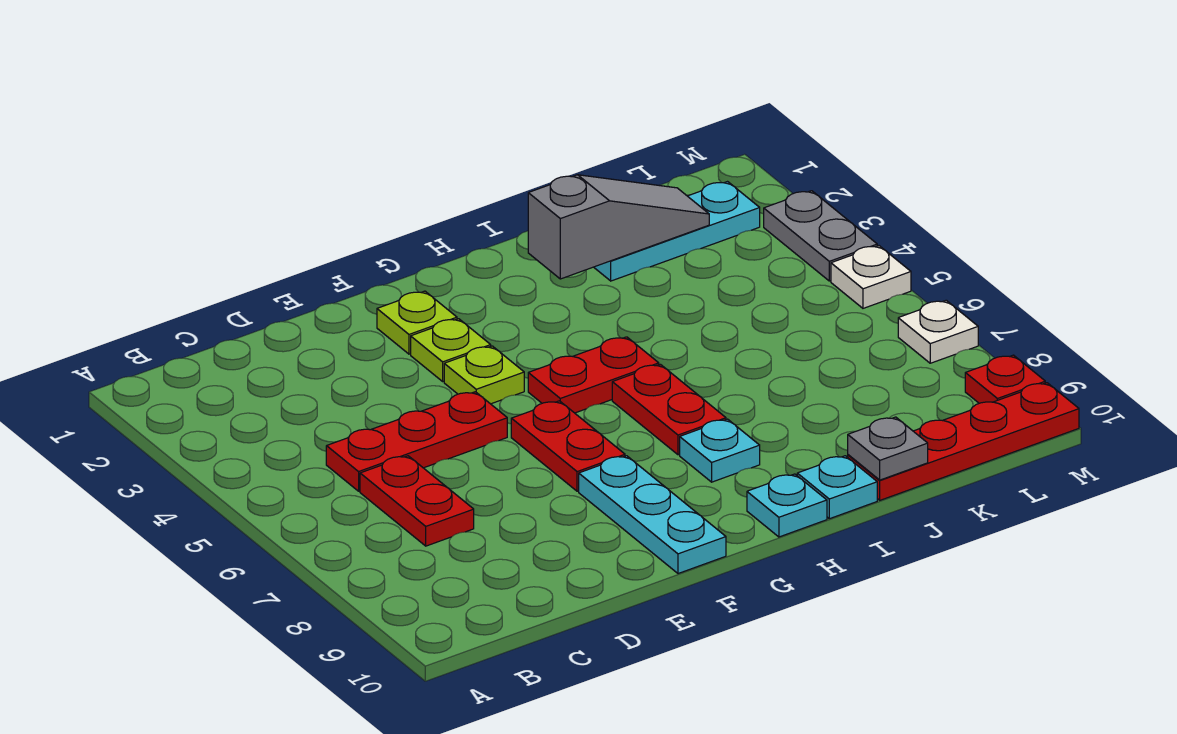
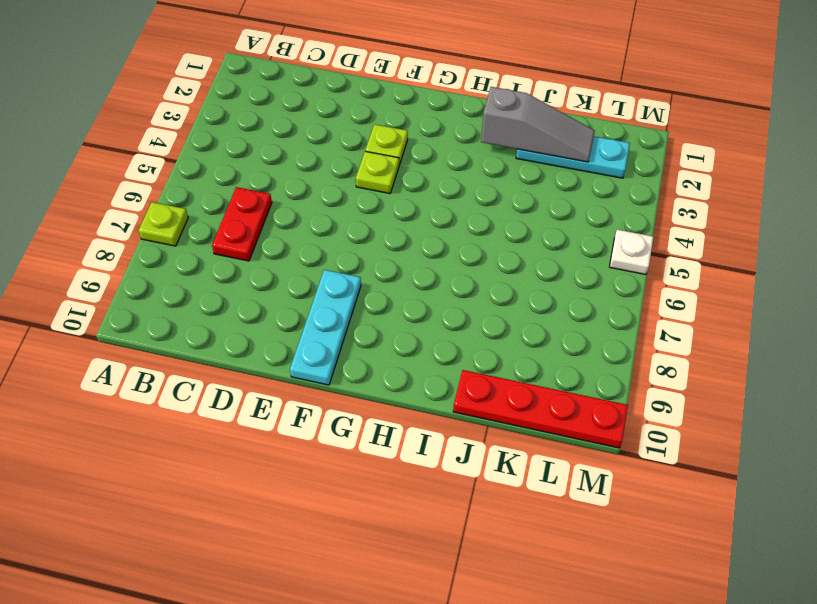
lime plate A7 level 1 -> lime plate F2 level 1
none -> red plate C5:E5 level 1
none -> red plate F6:F7 level 1
none -> red plate G5:H5 level 1

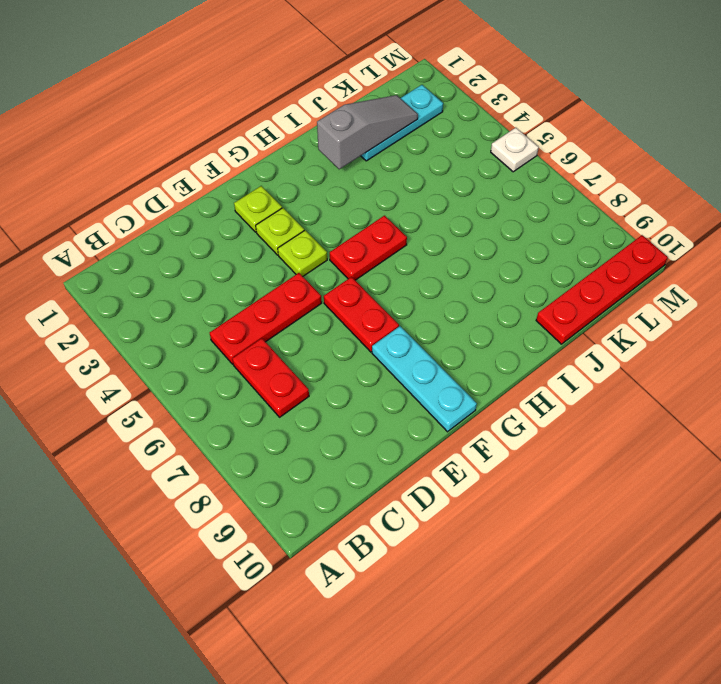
none -> red plate H6:H7 level 1
none -> cyan plate H8 level 1
none -> cyan plate H10 level 1

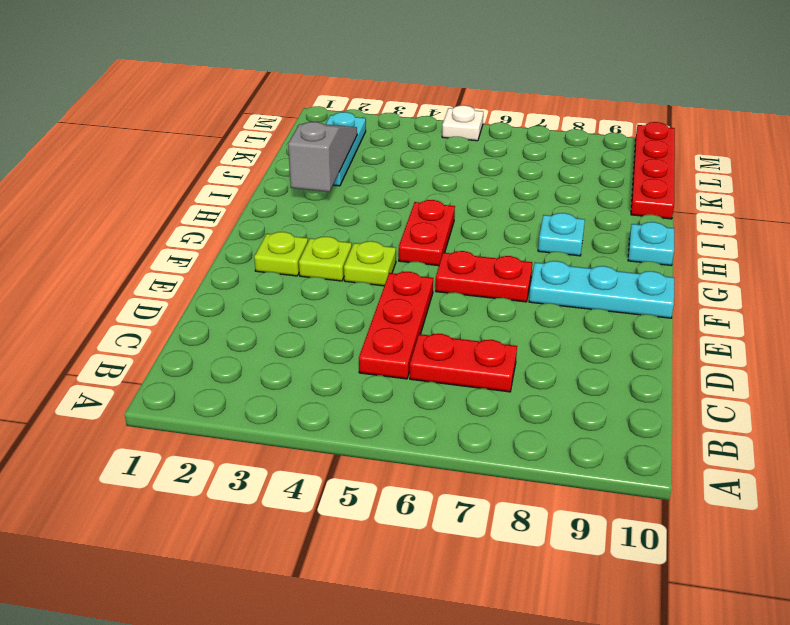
none -> red plate H6:H7 level 1
none -> cyan plate I10 level 1
none -> grey plate M3:M4 level 1

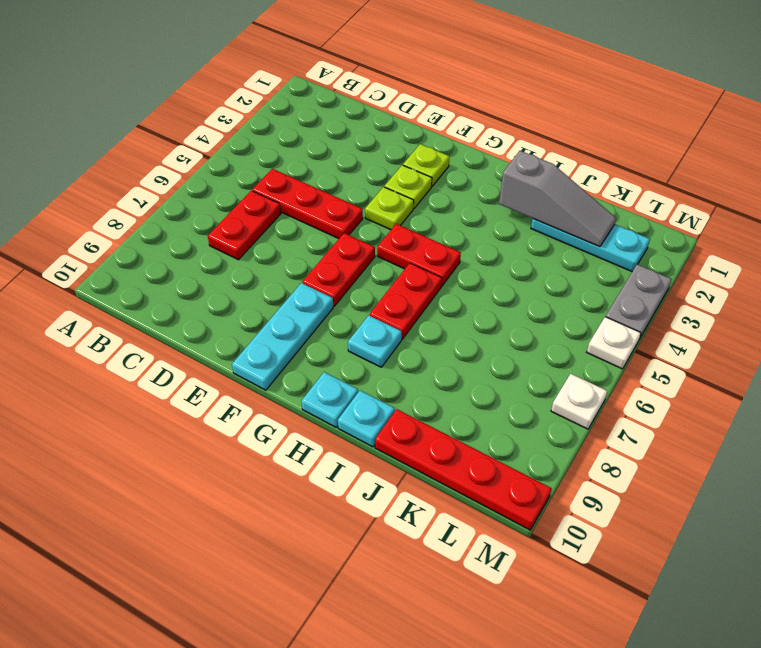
none -> red plate M9 level 1
none -> grey plate J10 level 2

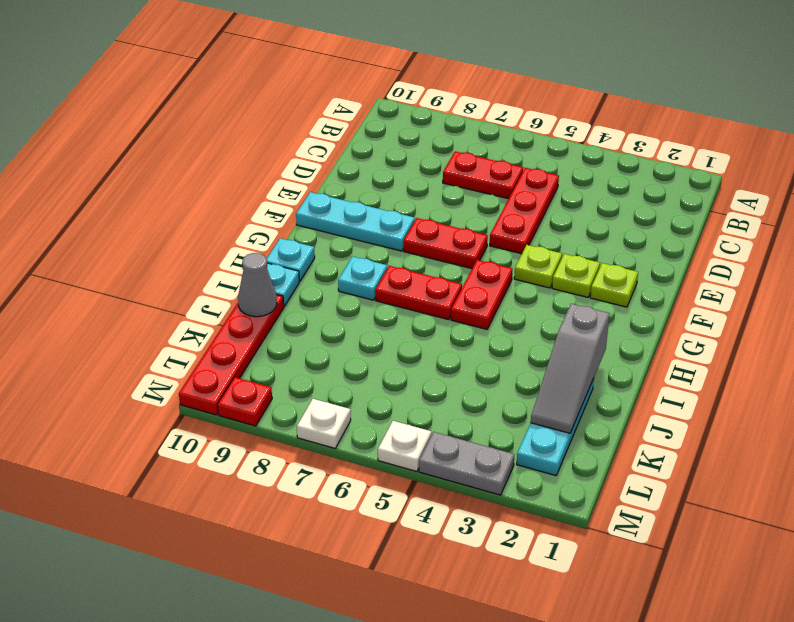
grey cone J10 level 2 -> grey plate J10 level 2

